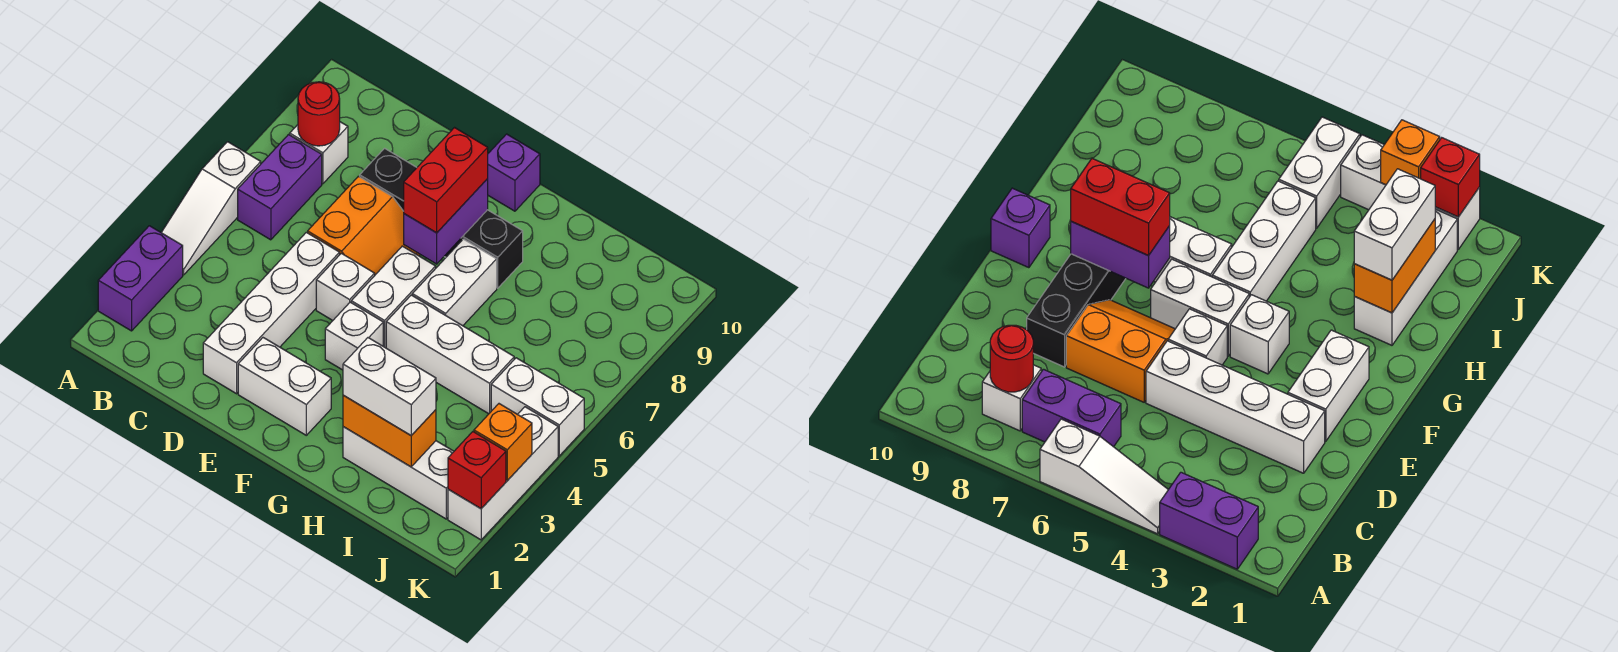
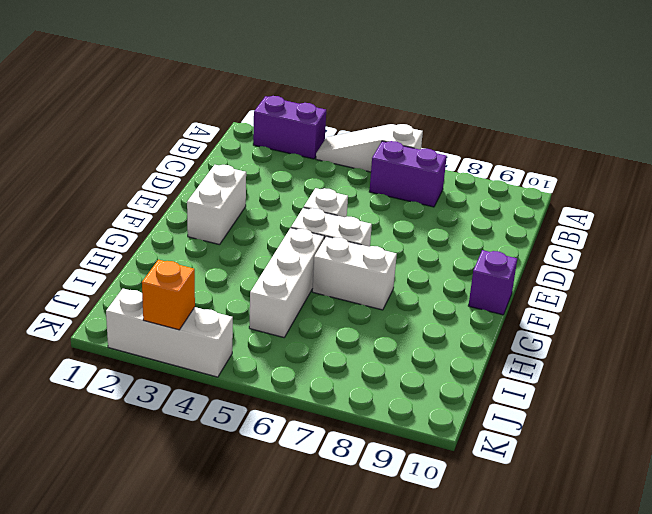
none -> white brick B8 level 1
none -> white brick D2:D5 level 1
none -> orange slope D6:E7 level 1 top D

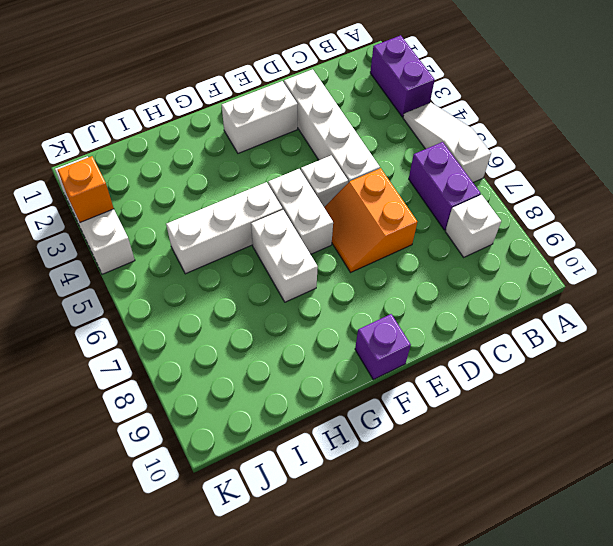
none -> black brick D8:G8 level 1
none -> white brick F4 level 1
none -> white brick H2:J2 level 1

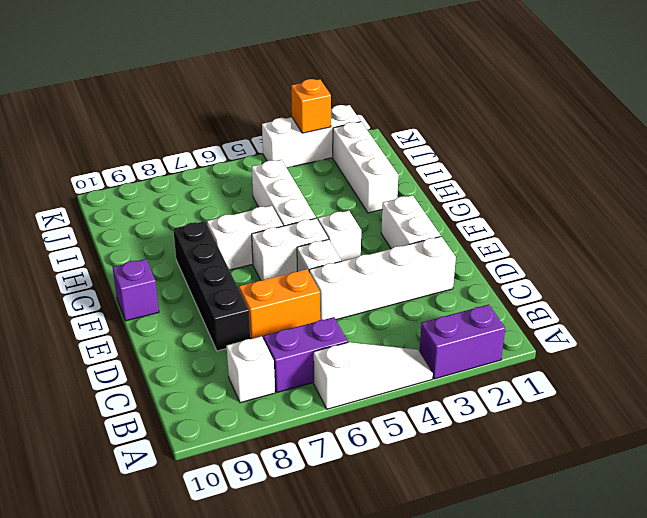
none -> white brick J5:K5 level 1
none -> red round brick B8 level 2
none -> purple brick F7:F8 level 2

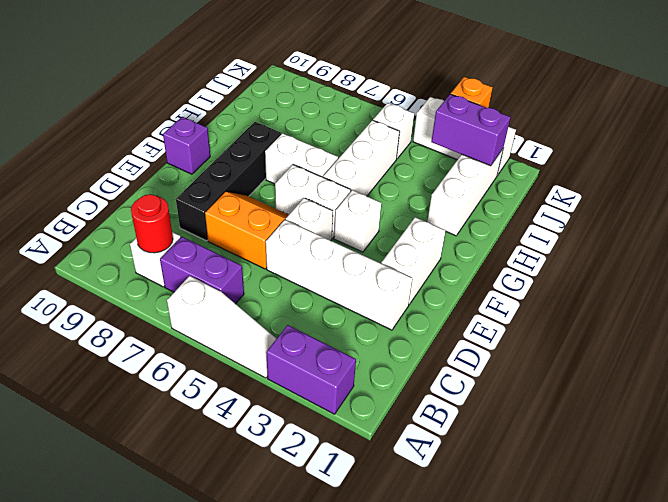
purple brick J2:J3 level 2 -> purple brick F7:F8 level 2
white brick J5 level 1 -> white brick J5:K5 level 1
none -> orange brick H2:I2 level 2
none -> red brick K2 level 2
none -> red brick F7:F8 level 3

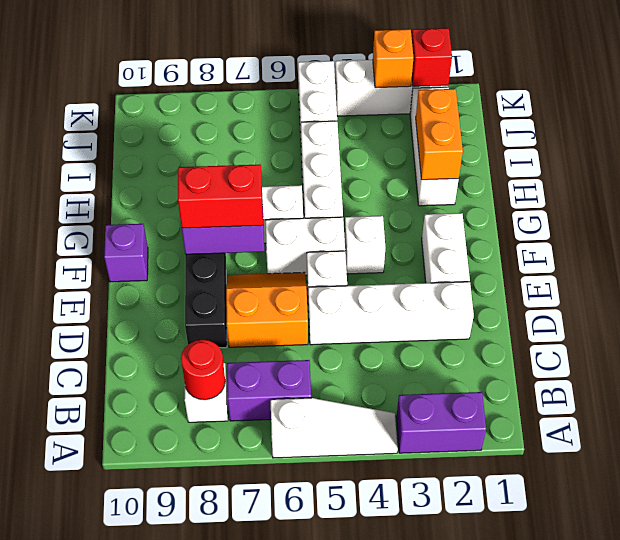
none -> white brick H2:I2 level 3

